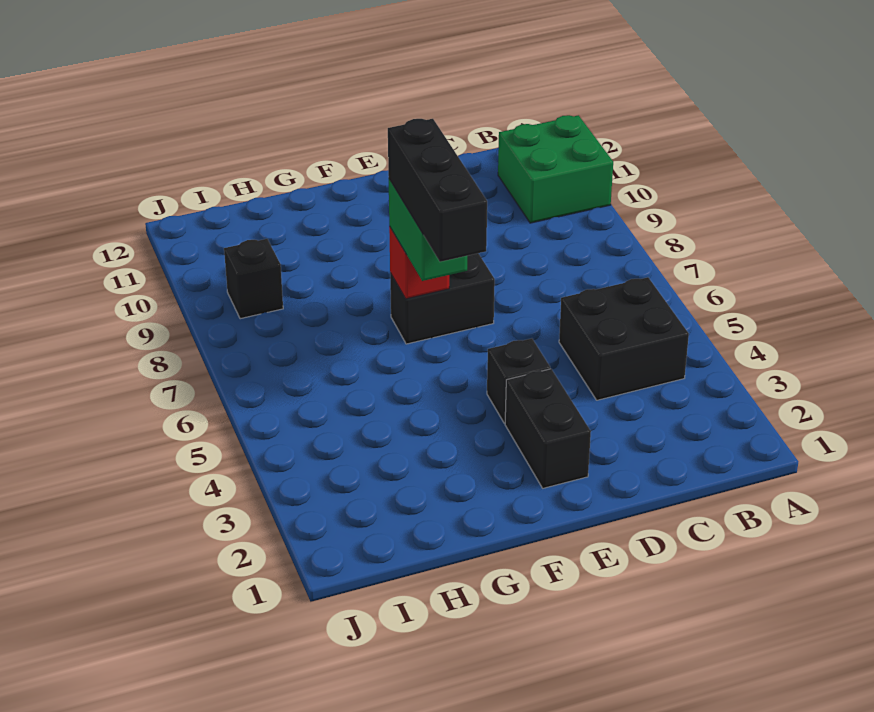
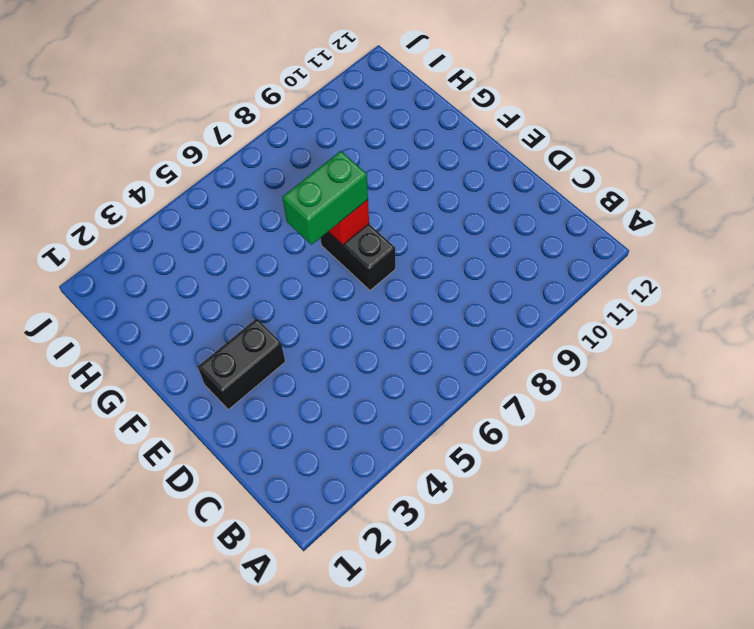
none -> green brick A10:B11 level 1
none -> black brick B4:C5 level 1

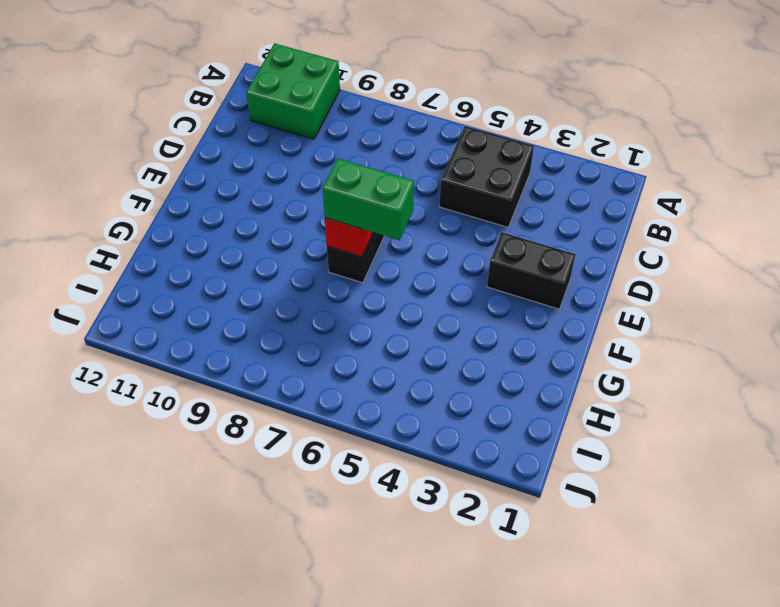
none -> black brick E4 level 1
none -> black brick I9 level 1

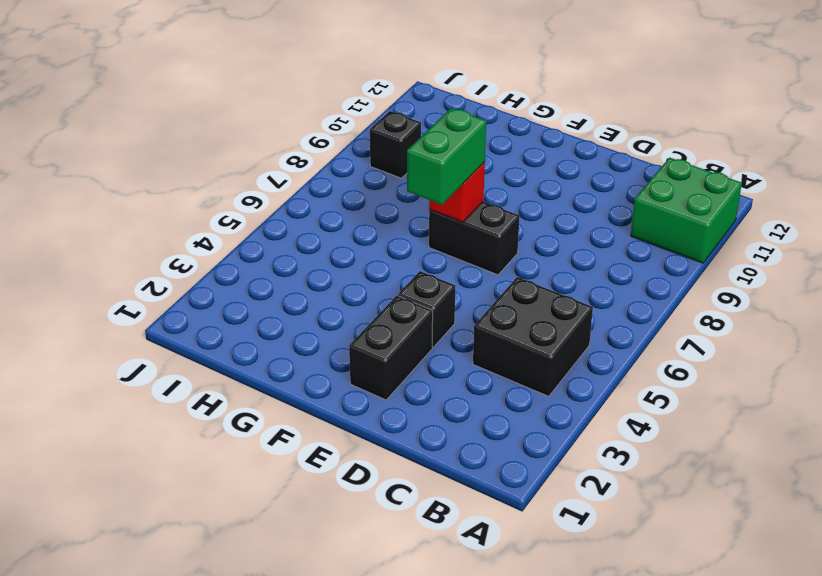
none -> black brick F5:F7 level 4

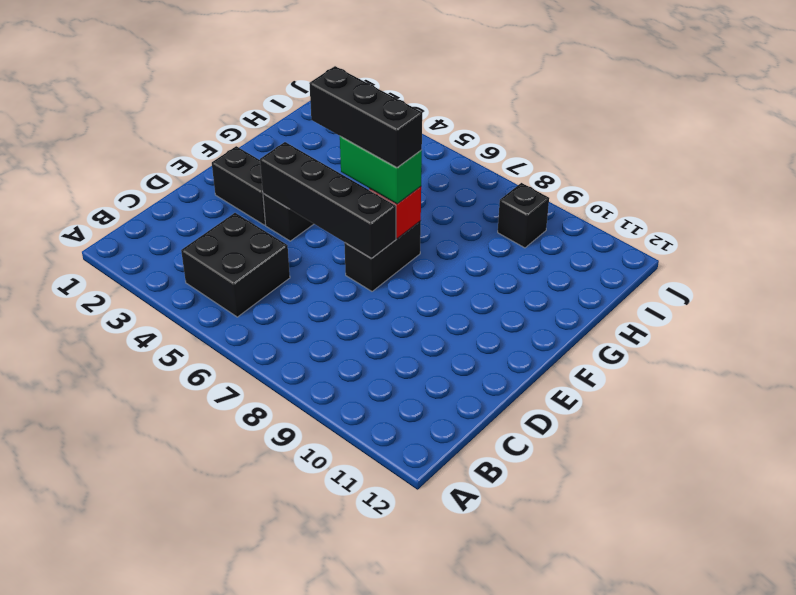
black brick E4:E7 level 2 -> none
none -> green brick A10:B11 level 1

